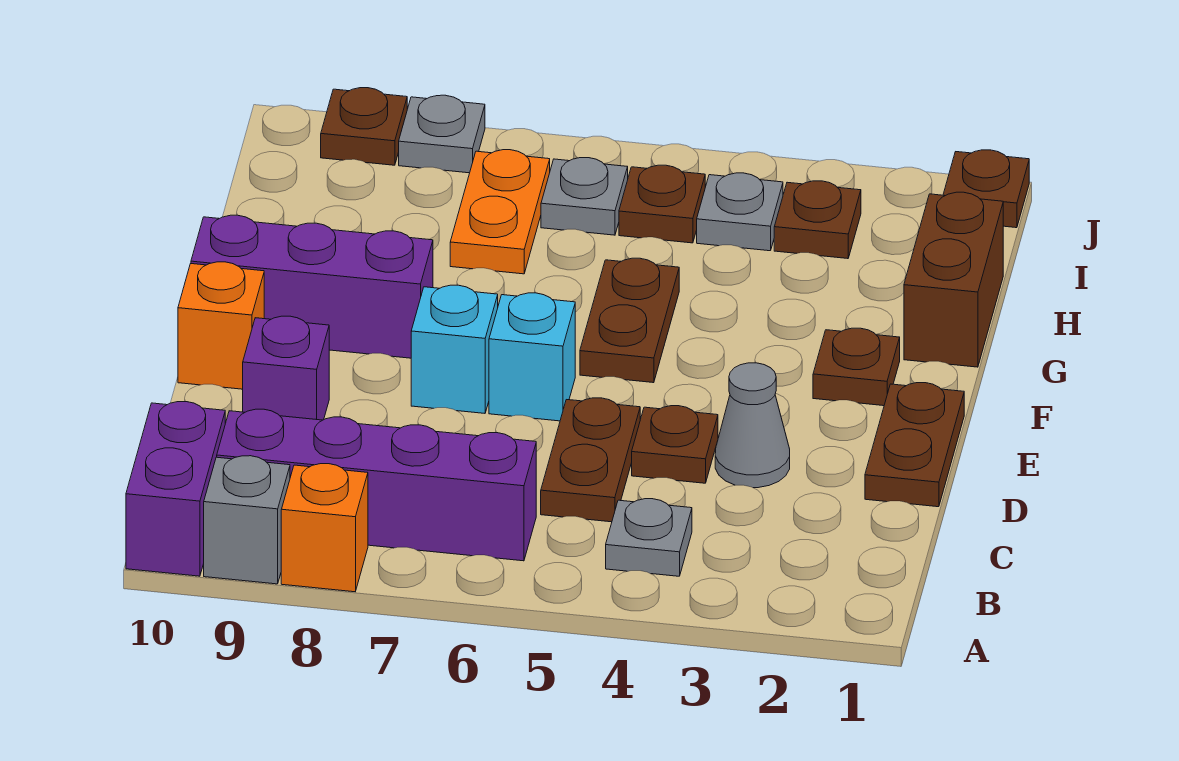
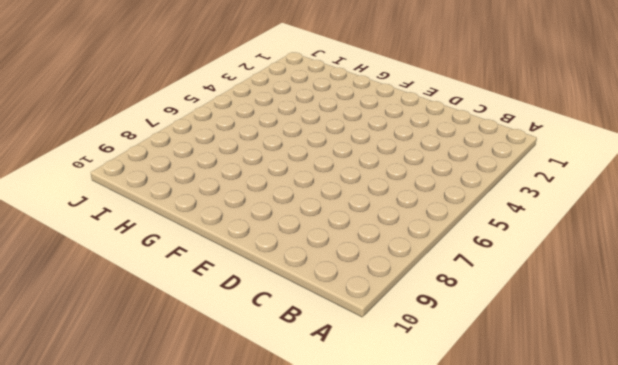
none -> orange brick A8 level 1
none -> grey brick A9 level 1
none -> purple brick A10:B10 level 1

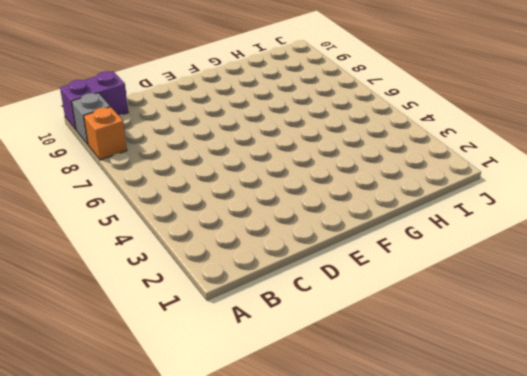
none -> grey plate B4 level 1
none -> purple brick B6:B9 level 1
none -> brown plate C5:D5 level 1

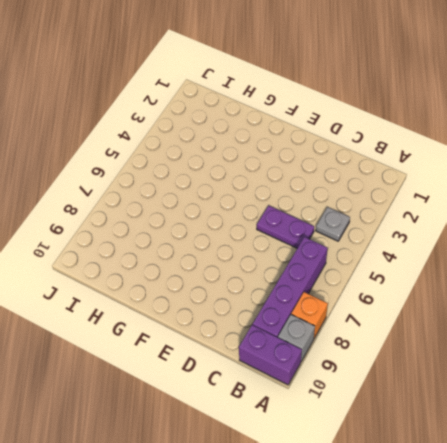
purple plate C5:D5 level 1 -> brown plate C5:D5 level 1
none -> brown plate D1:E1 level 1
none -> grey cone D3 level 1
none -> brown plate D4 level 1

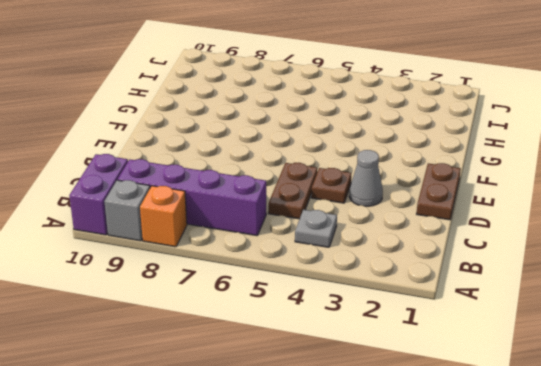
none -> purple brick D9 level 1
none -> cyan brick E6 level 1
none -> cyan brick E7 level 1

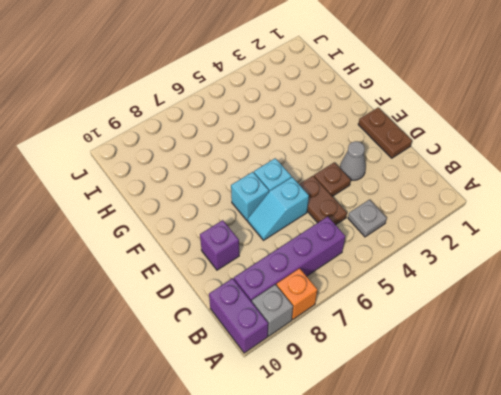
cyan slope D6:D7 level 1 top 6 -> none
none -> orange brick E10 level 1
none -> brown plate F2 level 1
none -> brown plate F5:G5 level 1

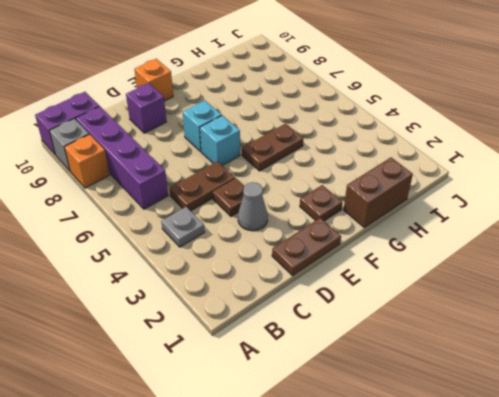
none -> purple brick F8:F10 level 1
none -> orange plate H7:I7 level 1
none -> brown plate I3 level 1

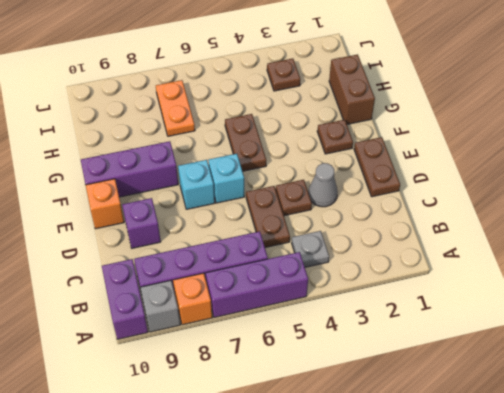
purple brick A5:A7 level 1 -> none
none -> grey plate I4 level 1
none -> brown plate I5 level 1
none -> grey plate I6 level 1

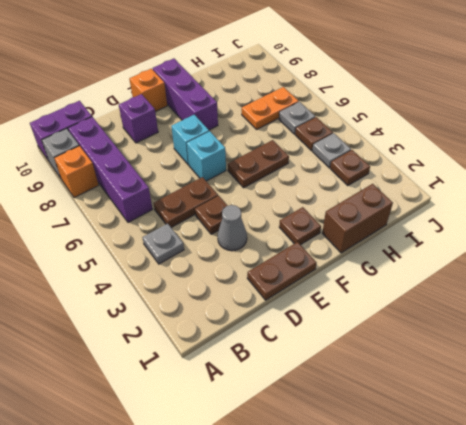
none -> brown plate J1 level 1
none -> grey plate J8 level 1
none -> brown plate J9 level 1

